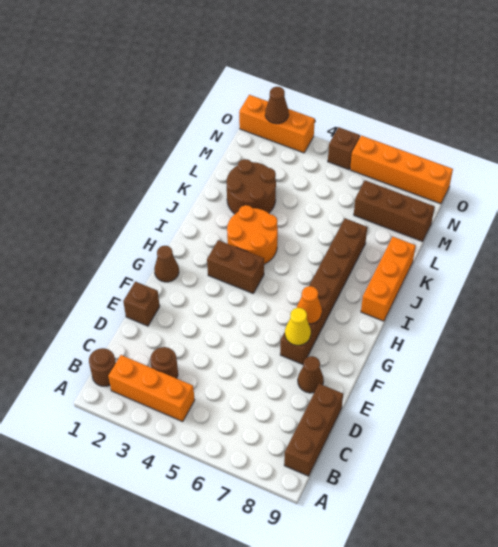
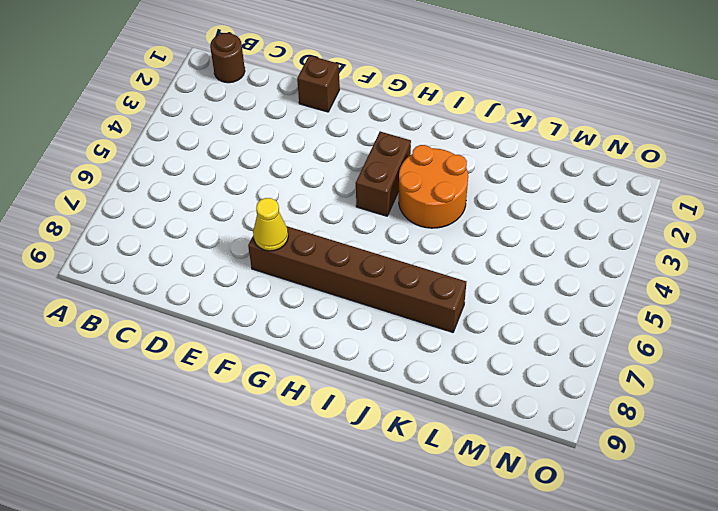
none -> orange brick B2:B4 level 1
none -> brown brick B9:D9 level 1
none -> brown round brick C3 level 1

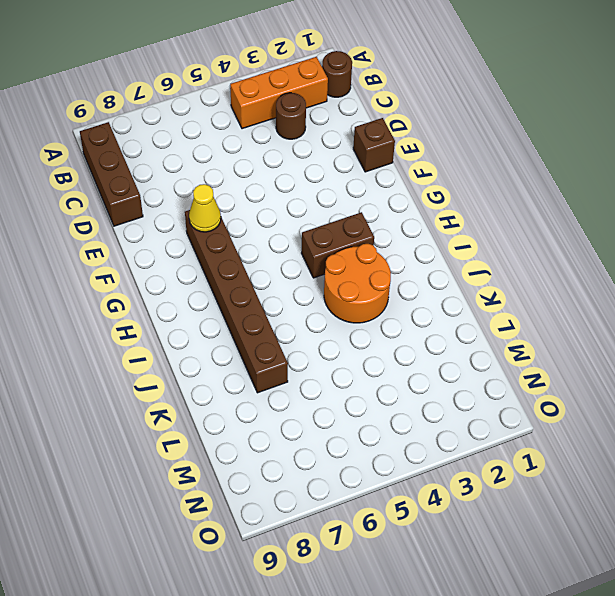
none -> brown cone E8 level 1
none -> brown cone G1 level 1
none -> orange brick I9:K9 level 1

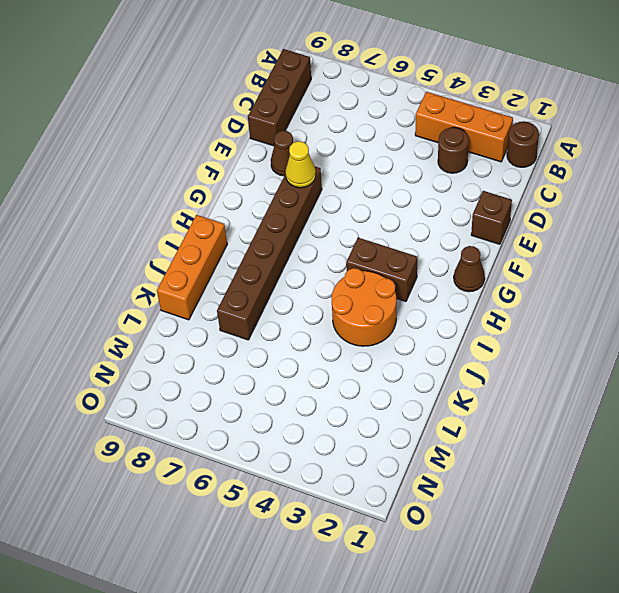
none -> brown round brick K2:L3 level 1
none -> brown brick M7:M9 level 1
none -> orange brick O1:O3 level 1

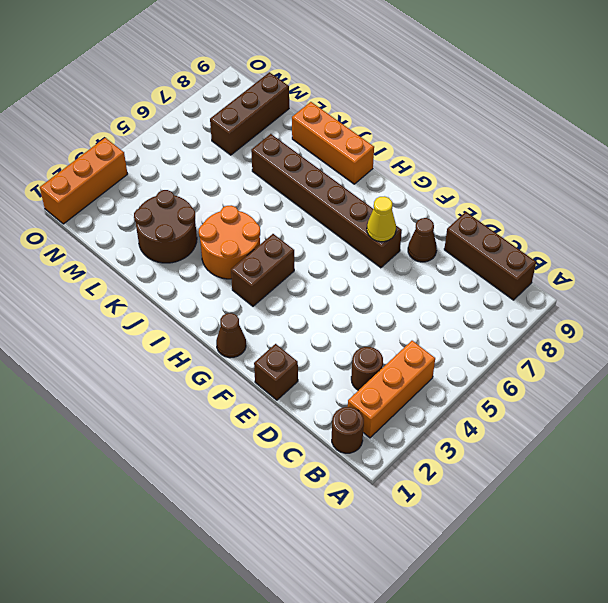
none -> brown brick O5 level 1
none -> orange brick O6:O9 level 1
none -> orange cone G7 level 2

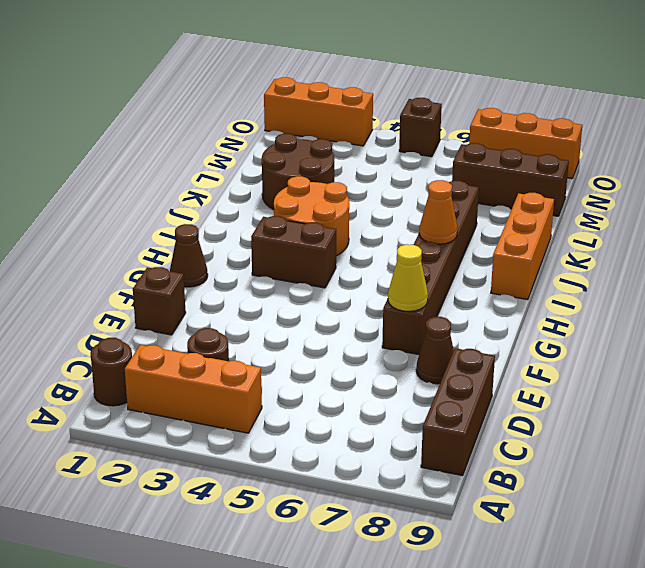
orange cone I7 level 2 -> orange cone G7 level 2
orange brick O7:O9 level 1 -> orange brick O6:O9 level 1
none -> brown cone O2 level 2

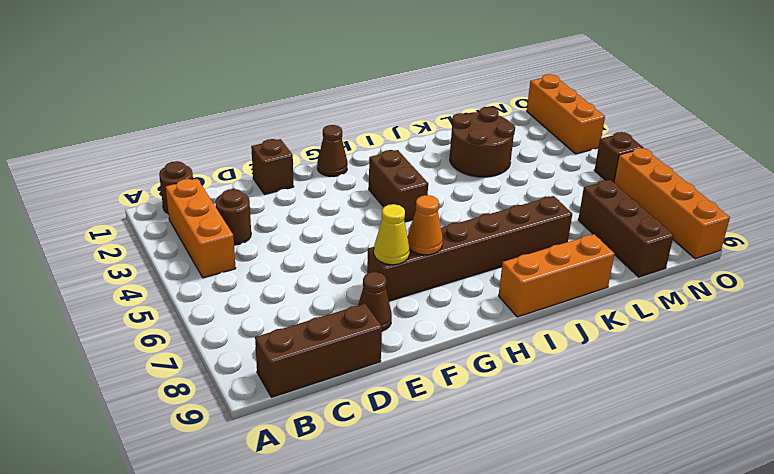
none -> orange round brick I3:J4 level 1
none -> brown cone O2 level 2

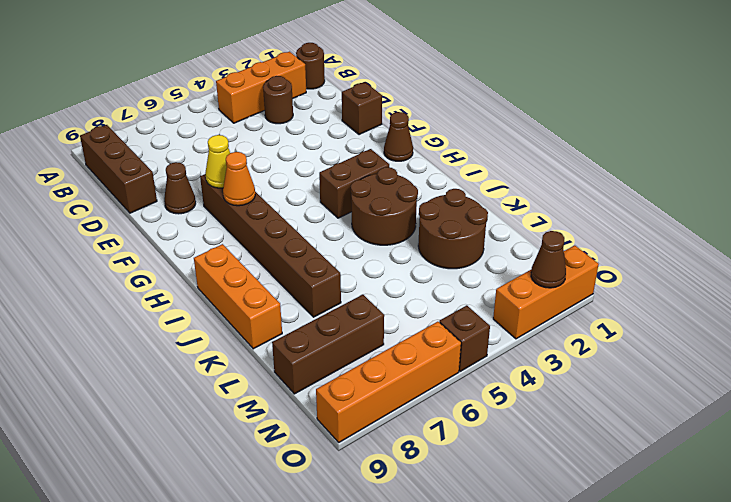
brown round brick I3:J4 level 1 -> orange round brick I3:J4 level 1

